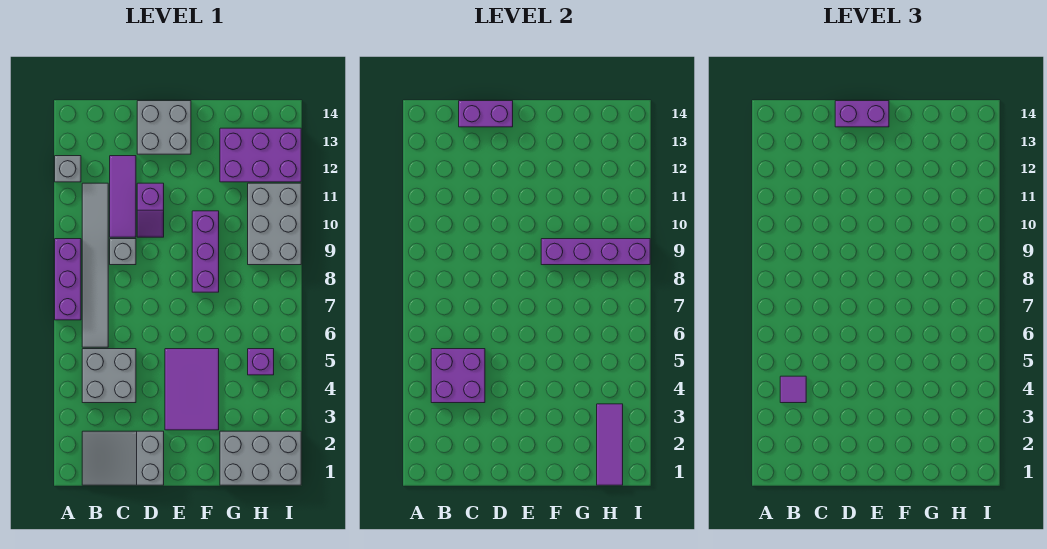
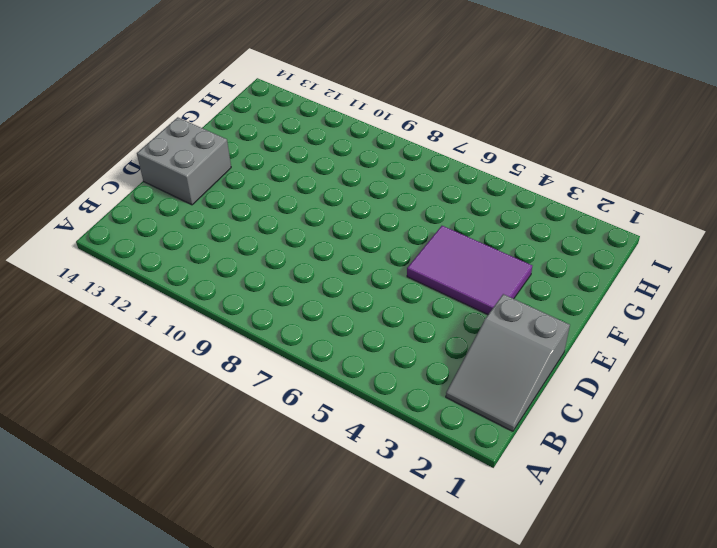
none -> purple brick A7:A9 level 1
none -> grey brick A12 level 1
none -> grey brick B4:C5 level 1

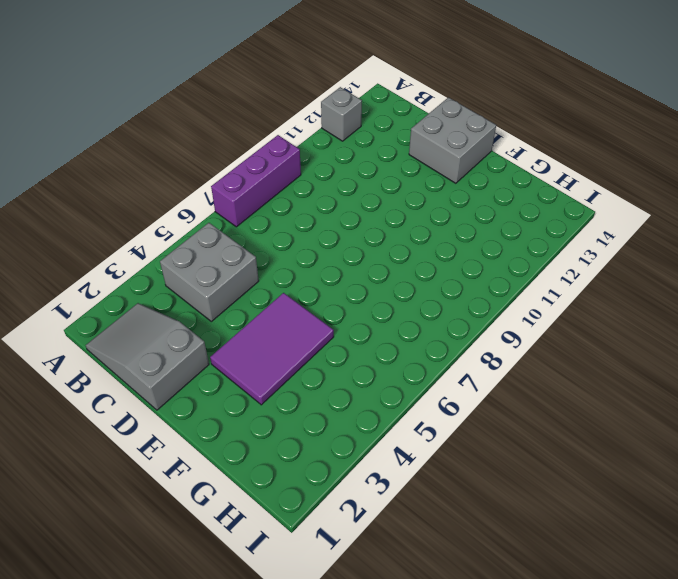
none -> grey tile B6:B11 level 1
none -> grey brick C9 level 1
none -> purple tile C10:C12 level 1

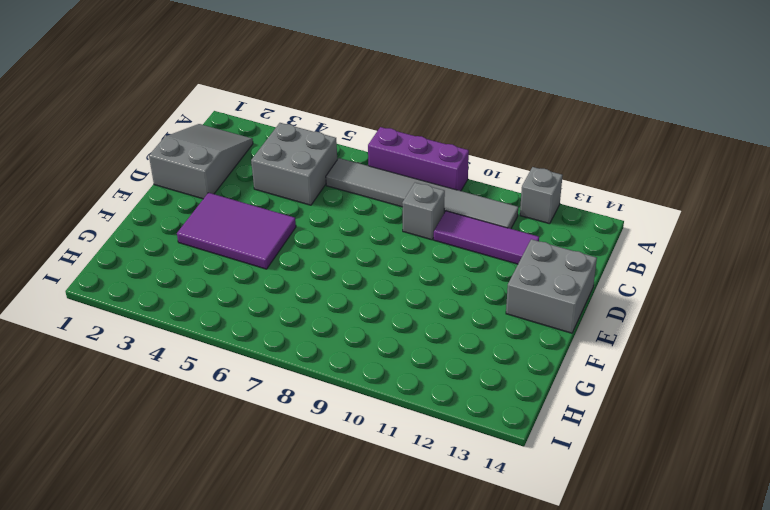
none -> purple slope D10:D11 level 1 top 11
none -> purple brick F8:F10 level 1
none -> grey brick G1:I2 level 1

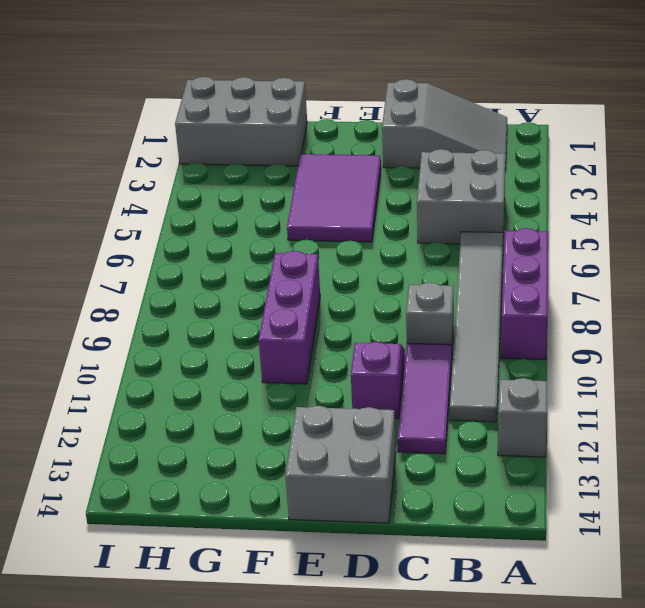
none -> purple brick G12:I13 level 1
none -> purple brick H5 level 1
none -> grey brick H9:I11 level 1

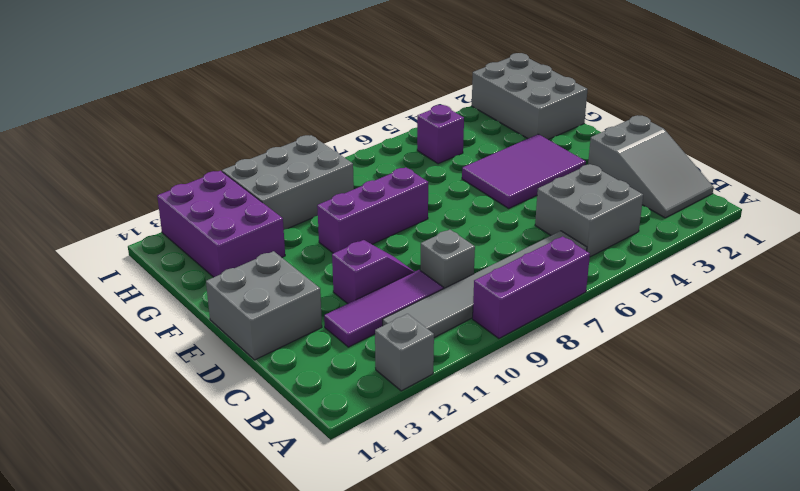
none -> purple brick B4:C5 level 2
none -> purple brick C14:D14 level 2
none -> purple brick F9:I9 level 2

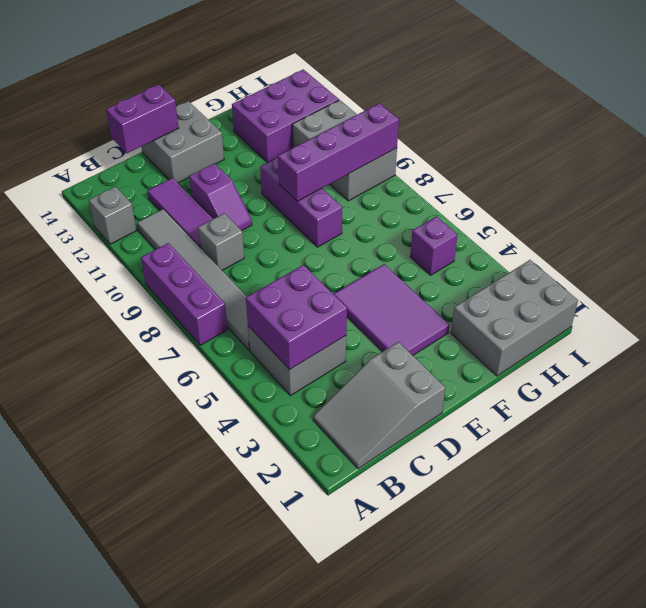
none -> purple tile H1:H3 level 2
none -> purple tile B4 level 3
none -> purple brick D14:E14 level 3

